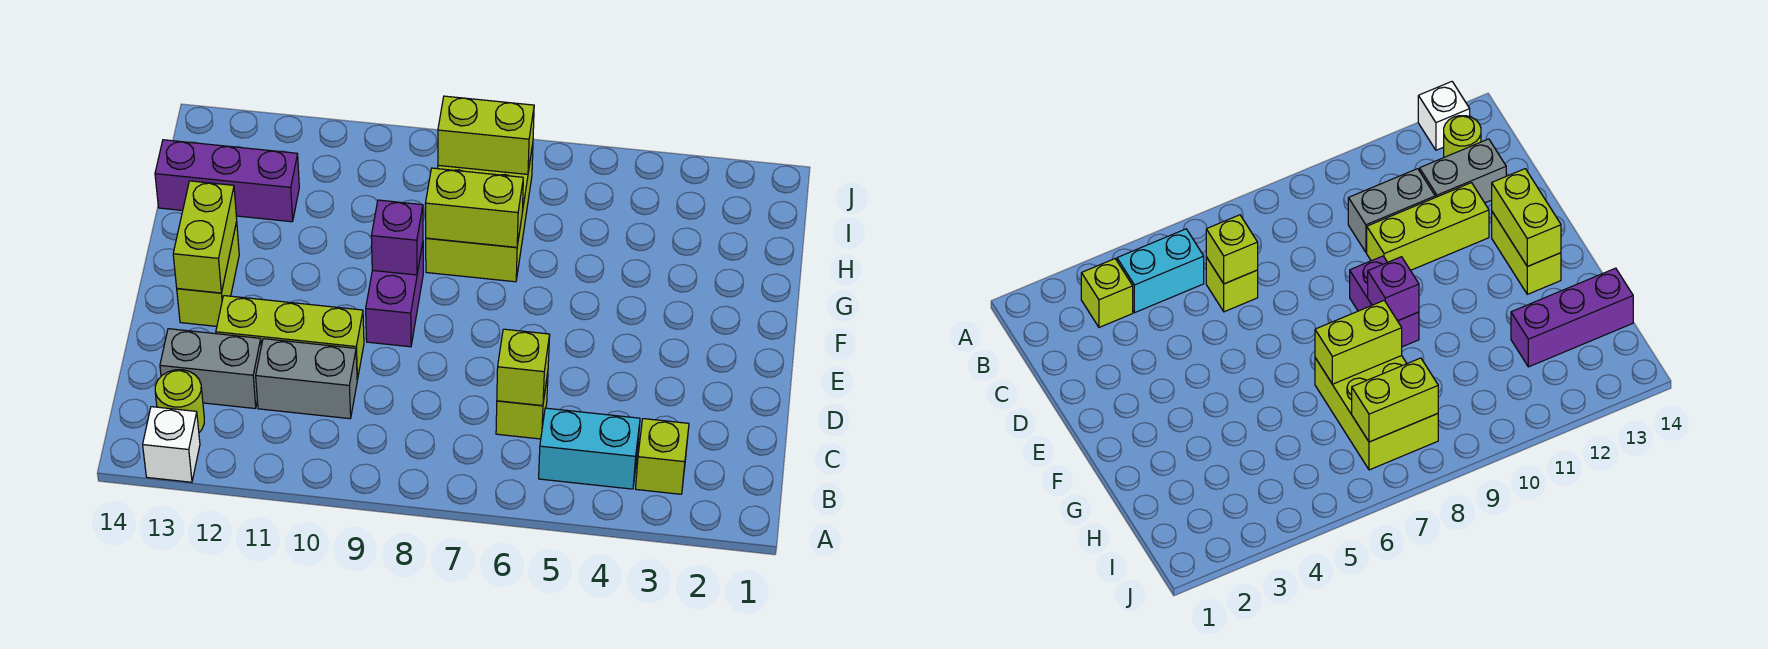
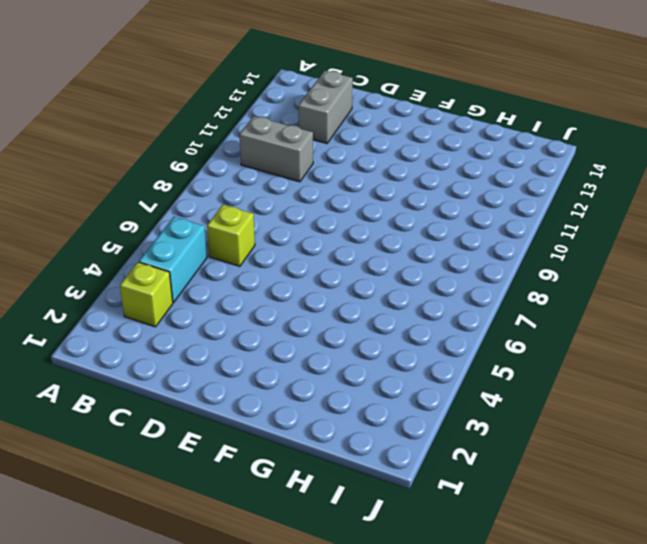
grey brick B10:C10 level 1 -> grey brick C10:C11 level 1
none -> white brick A13 level 1
none -> lime round brick B13 level 1
none -> lime brick D10:D12 level 1

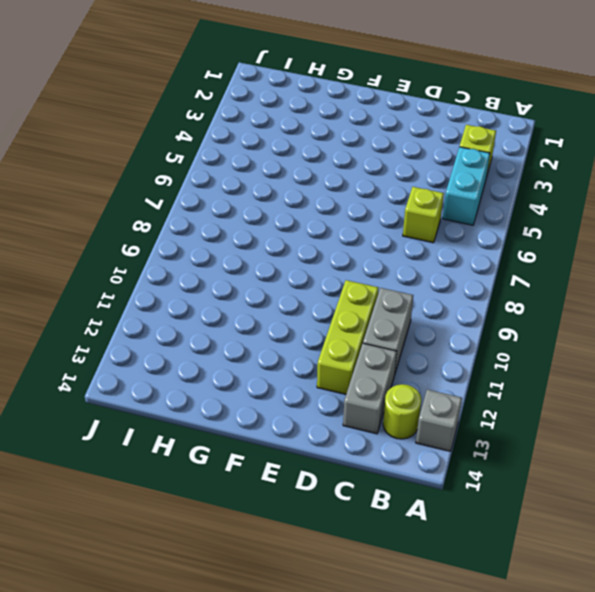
grey brick A13 level 1 -> white brick A13 level 1
none -> purple brick E9:F9 level 1
none -> lime brick E13:F13 level 1
none -> lime brick G7:I8 level 1

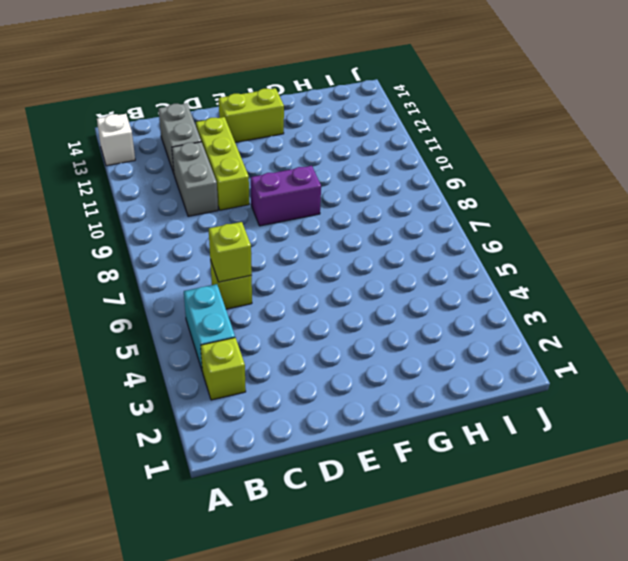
none -> lime round brick B13 level 1
none -> lime brick G7:I8 level 1
none -> purple brick H12:H14 level 1

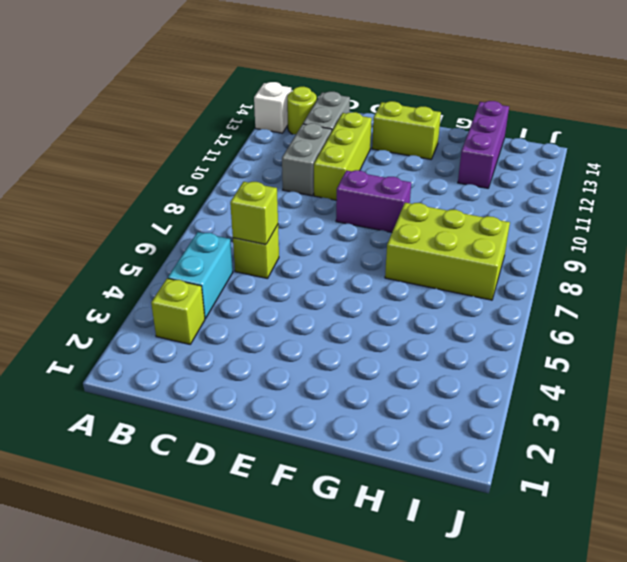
none -> lime brick E13:F13 level 2
none -> purple brick F9 level 2
none -> lime brick G7:G8 level 2

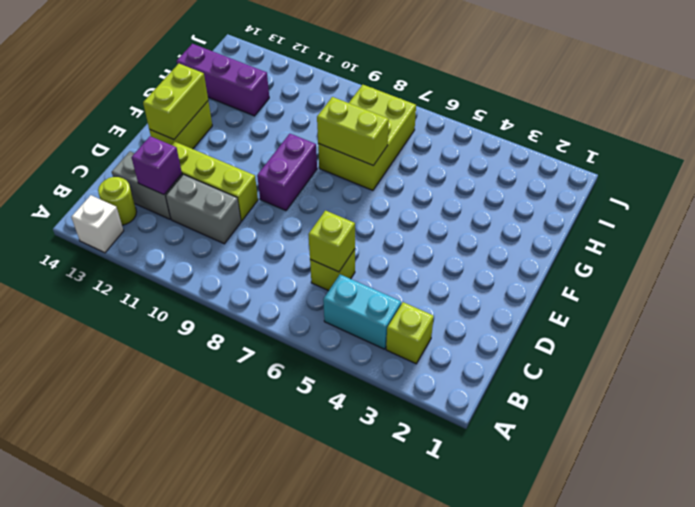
purple brick C12 level 2 -> purple brick F9 level 2
none -> lime brick I7:I8 level 2

